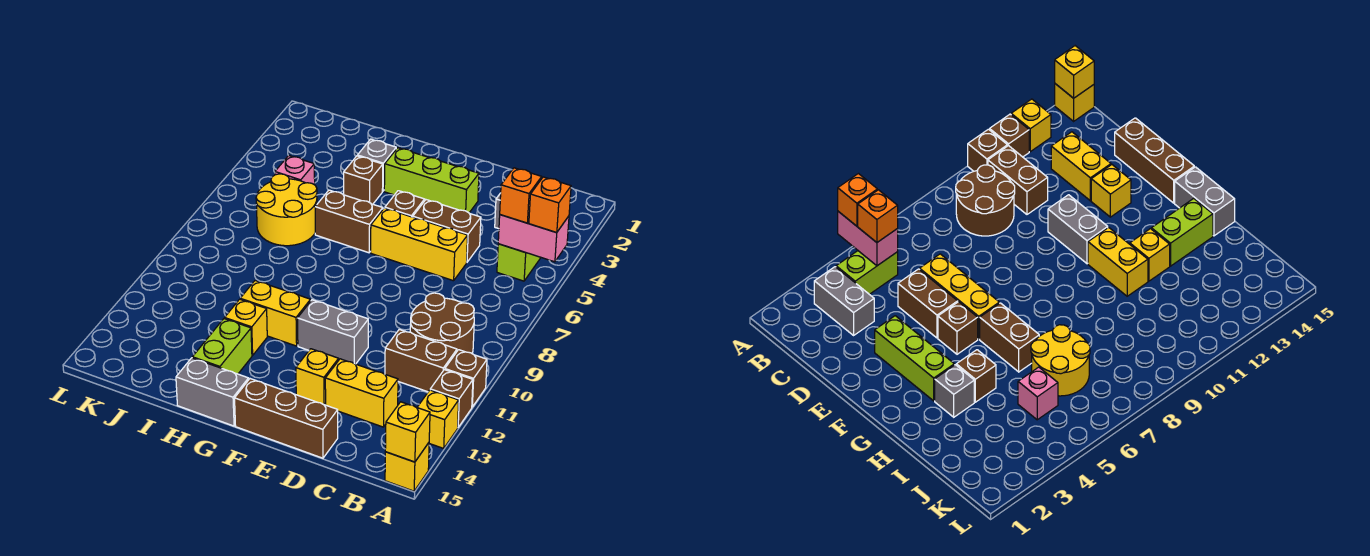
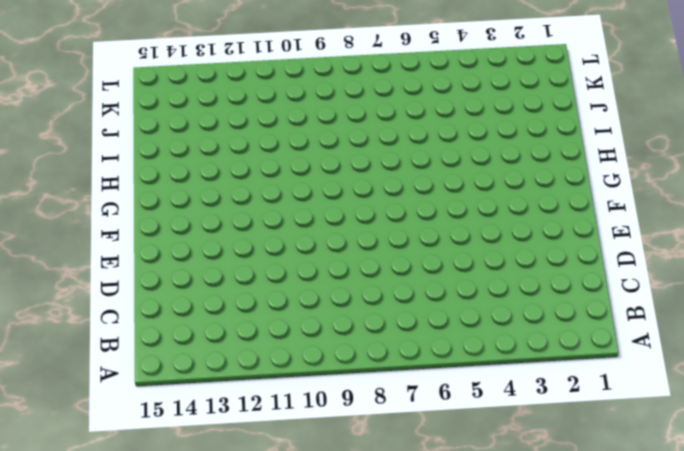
none -> brown brick A11 level 1
none -> brown brick A12 level 1
none -> yellow brick A13 level 1

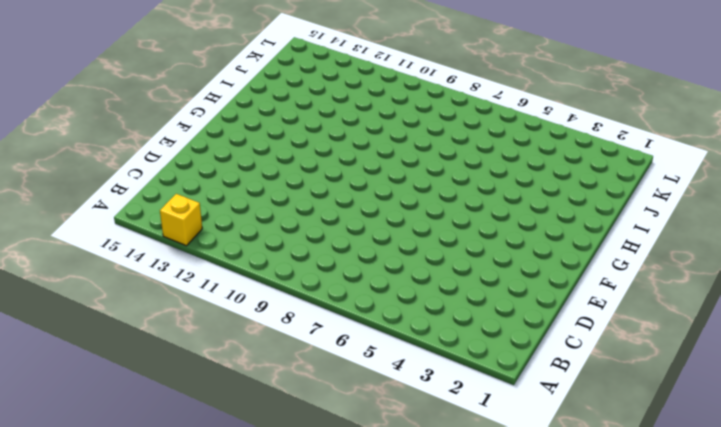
none -> brown brick A11 level 1
none -> brown brick A12 level 1
none -> yellow brick A15 level 1

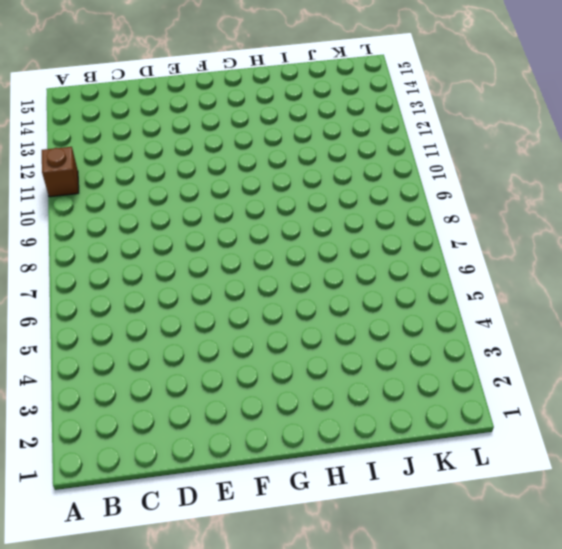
none -> brown brick A12 level 1
none -> yellow brick A13 level 1
none -> yellow brick A15 level 1

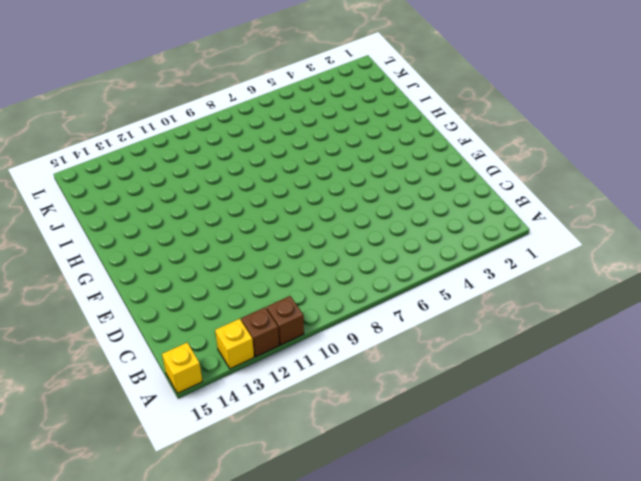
none -> grey brick B3:C3 level 1
none -> lime brick B4:B5 level 1
none -> brown round brick B9:C10 level 1

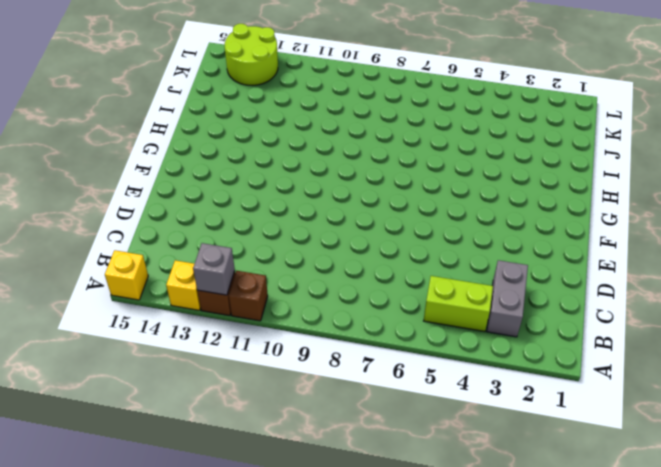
grey brick A12 level 2 -> grey brick H3 level 1
lime round brick K13:L14 level 1 -> none
none -> brown round brick B9:C10 level 1
none -> brown brick B11:C11 level 1
none -> yellow brick C13:D13 level 1

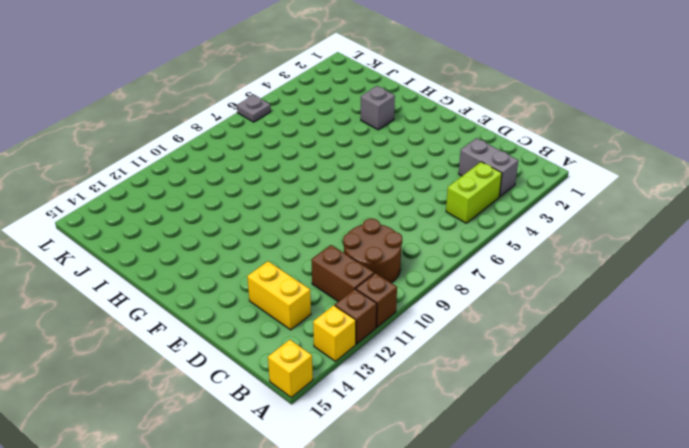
grey plate L6 level 1 -> none
none -> brown brick D5:E5 level 1
none -> yellow brick D6:F6 level 1
none -> brown brick D15:F15 level 1

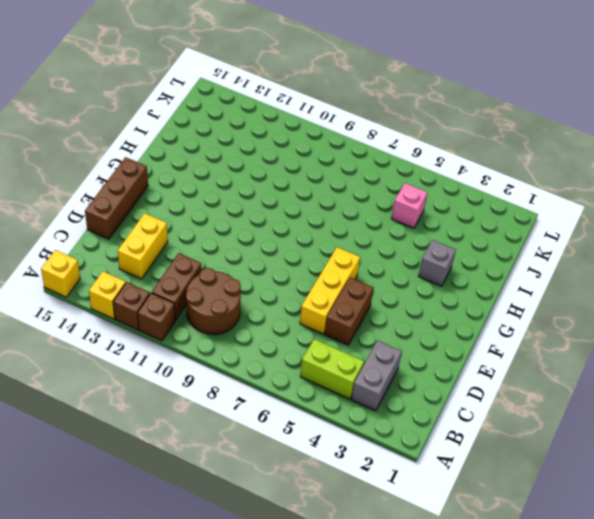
none -> lime brick E3:G3 level 1
none -> grey brick E11:F11 level 1
none -> yellow brick E13 level 1

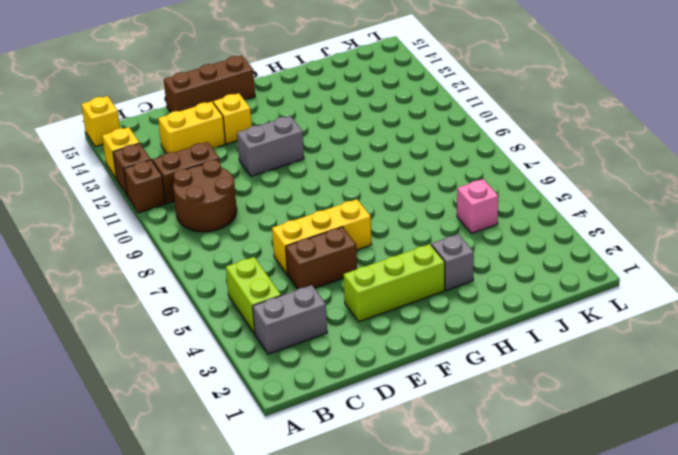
none -> brown brick F5 level 1
none -> brown brick G6:H6 level 1
none -> yellow brick G11:H11 level 1

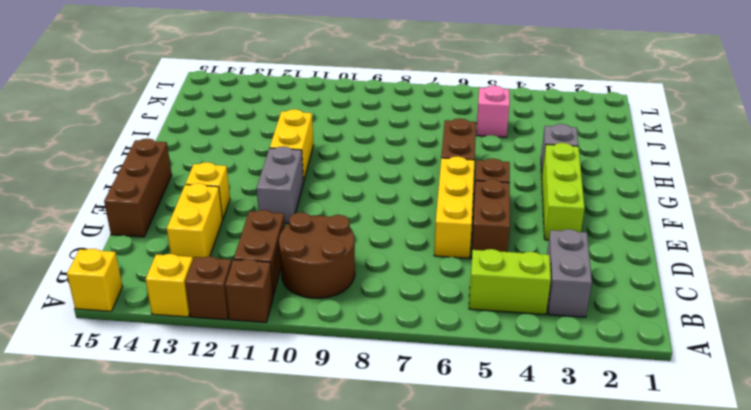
none -> grey brick G15:H15 level 1
none -> brown brick H4 level 1
none -> yellow brick H12 level 1

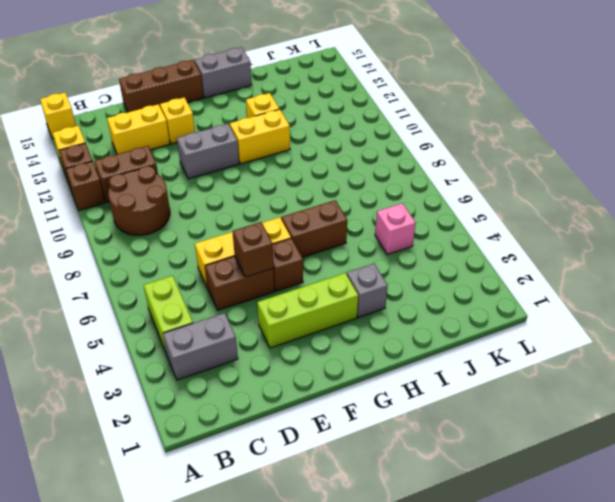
brown brick E5 level 2 -> brown brick H4 level 1
none -> lime brick H13:H14 level 1
none -> yellow round brick I6:J7 level 1
none -> pink brick A5:B5 level 2

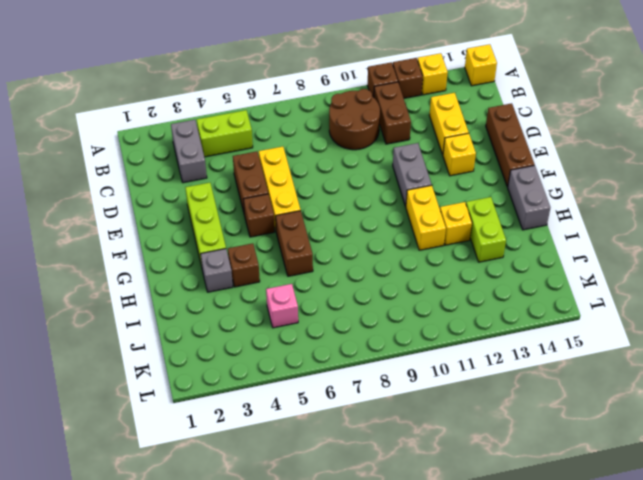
lime brick H13:I13 level 1 -> lime brick H13:H14 level 1
none -> yellow round brick I6:J7 level 1
none -> pink brick A5:B5 level 2
none -> yellow brick A15 level 2

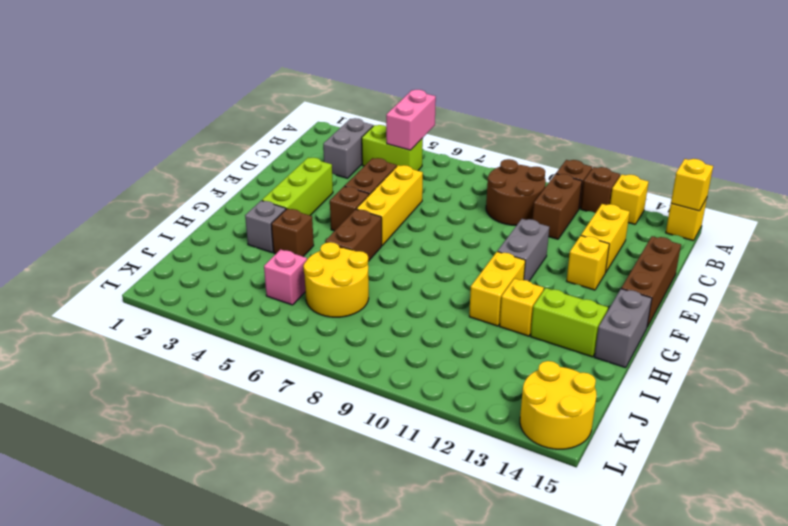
yellow round brick K14:L15 level 1 -> none
none -> orange brick A5 level 3
none -> orange brick B5 level 3

